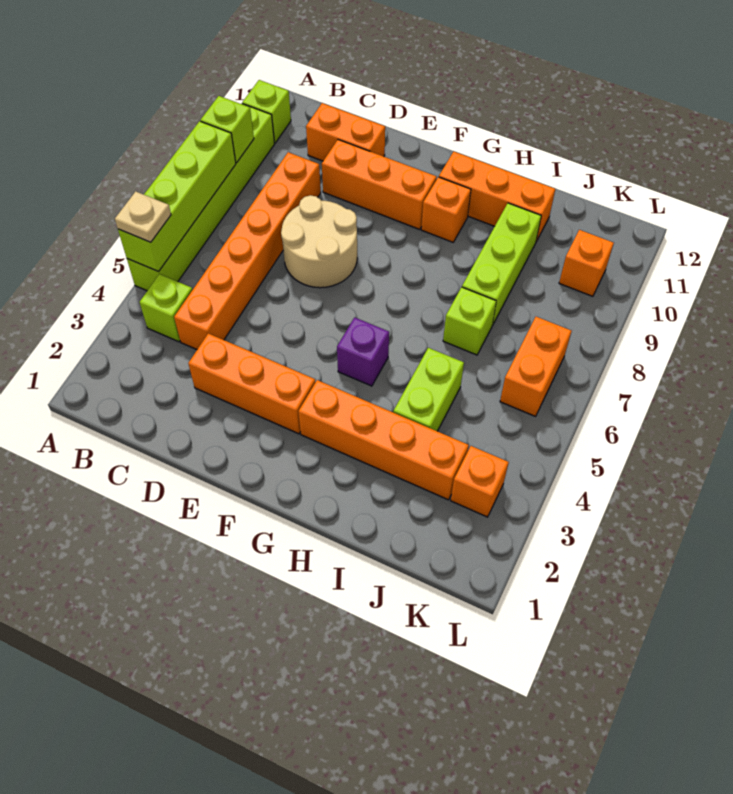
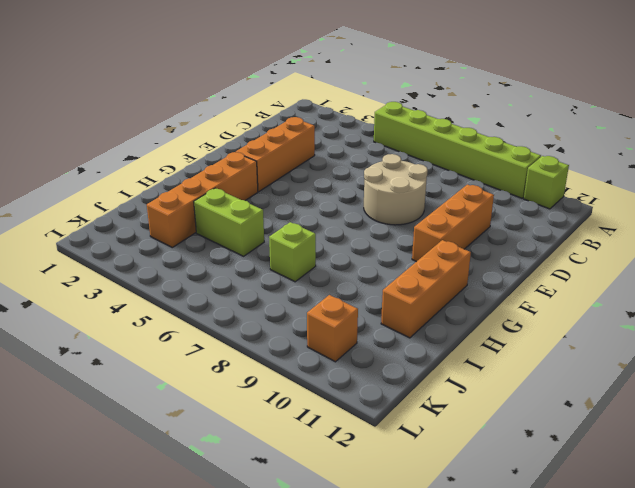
none -> lime brick B4 level 1
none -> orange brick C4:C9 level 1
none -> orange brick C11:D11 level 1

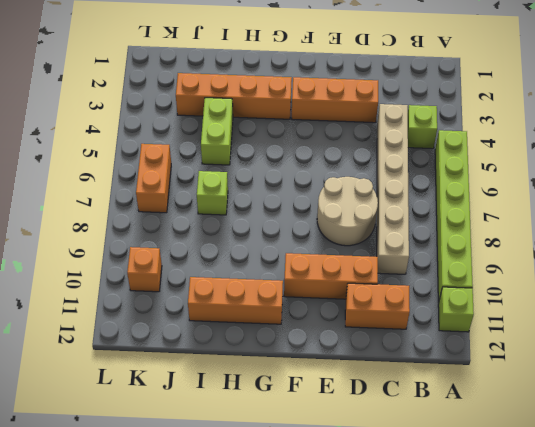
tan brick C4:C9 level 1 -> orange brick C4:C9 level 1
none -> purple brick G5 level 1
none -> orange brick G10 level 1
none -> lime brick I8:I10 level 1

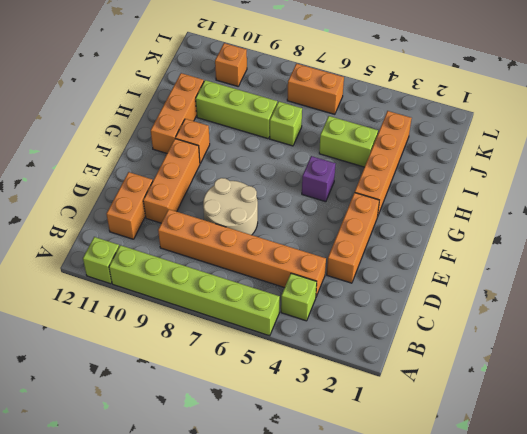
none -> orange brick K3 level 1
none -> lime brick A5:A8 level 2
none -> lime brick A9 level 2

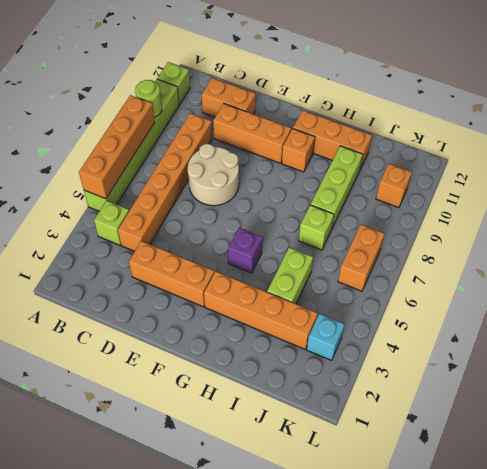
orange brick A5:A8 level 2 -> lime brick A5:A8 level 2
lime round brick A9 level 2 -> lime brick A9 level 2
cyan brick K3 level 1 -> orange brick K3 level 1
none -> tan plate A5 level 3

